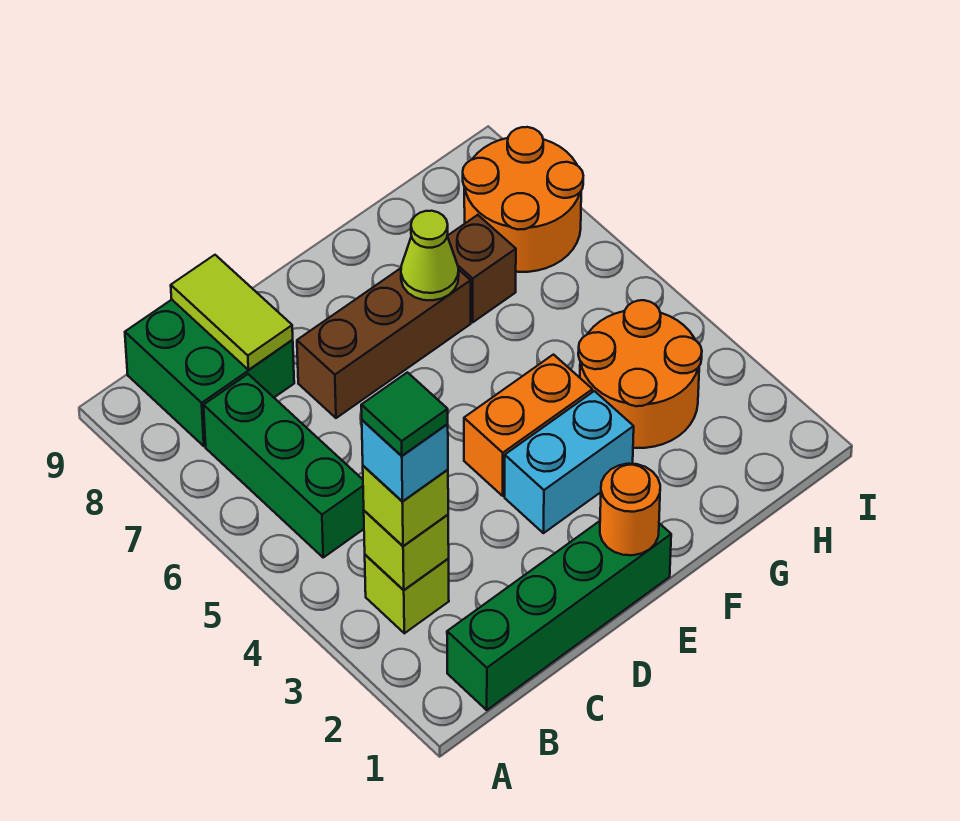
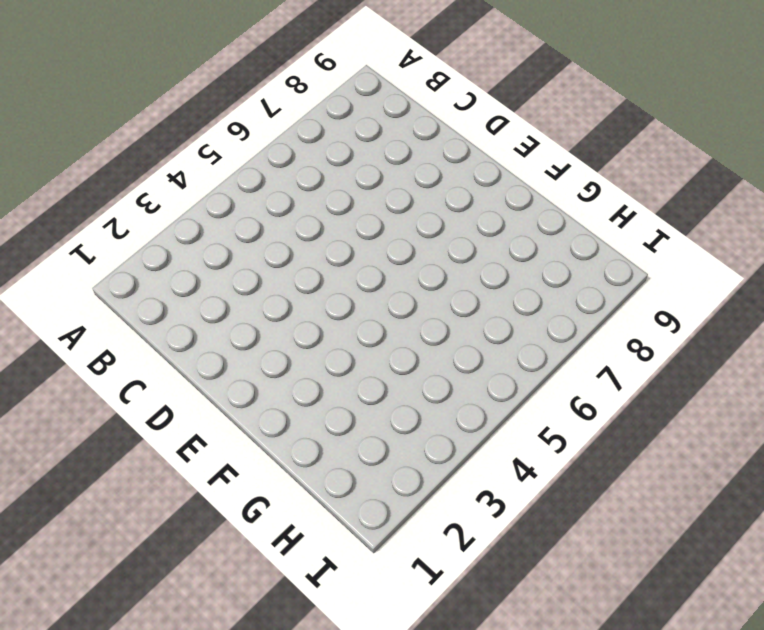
none -> green brick B1:E1 level 1
none -> lime brick B3 level 1
none -> green brick B5:B7 level 1

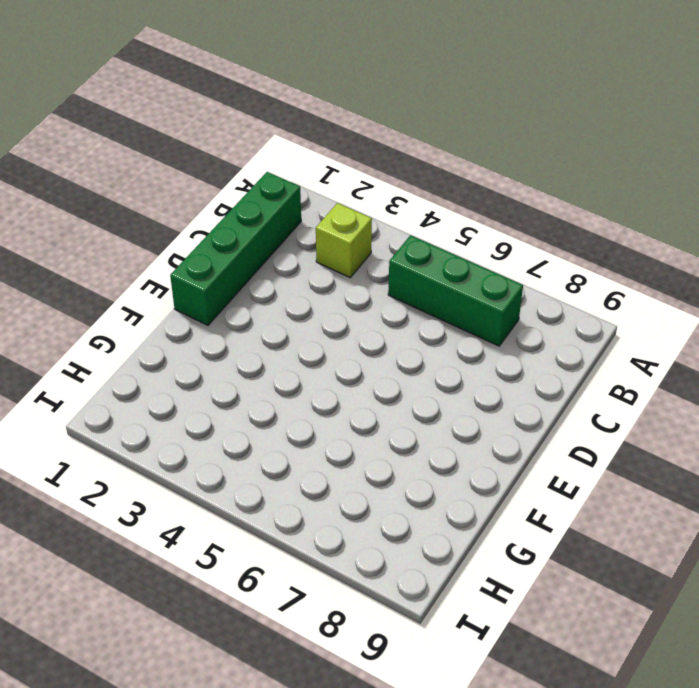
none -> green brick B8:C9 level 1
none -> brown brick D7:F7 level 1
none -> cyan brick E3:F3 level 1

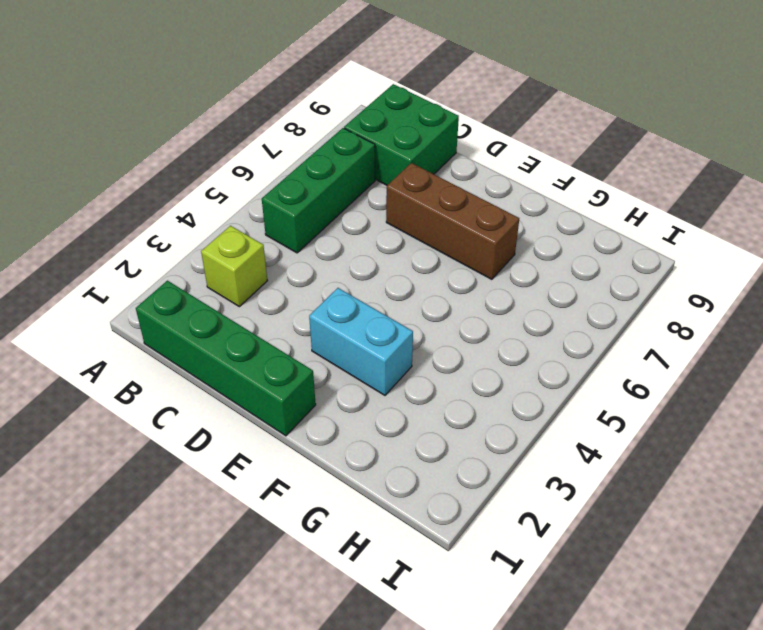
none -> orange brick E4:F4 level 1
none -> orange round brick G3:H4 level 1
none -> brown brick G7 level 1

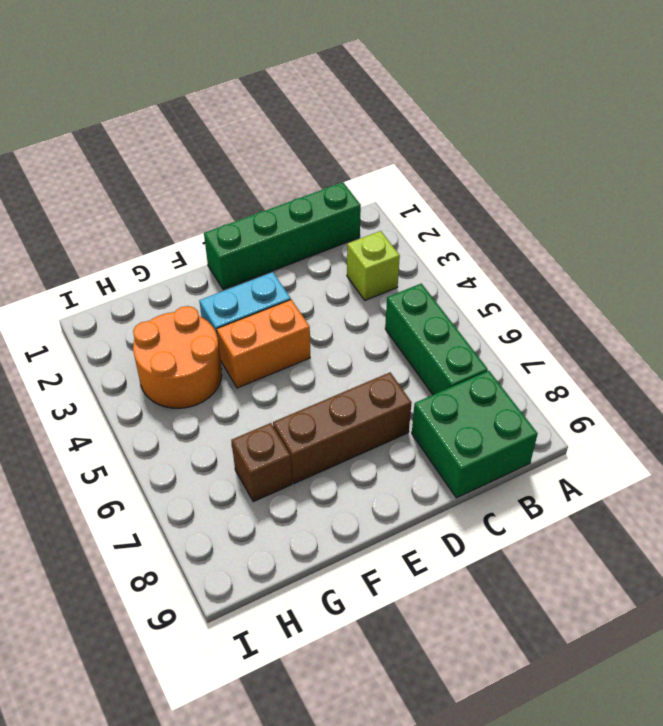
none -> orange round brick H7:I8 level 1
none -> lime brick B3 level 2
none -> lime tile C8:C9 level 2

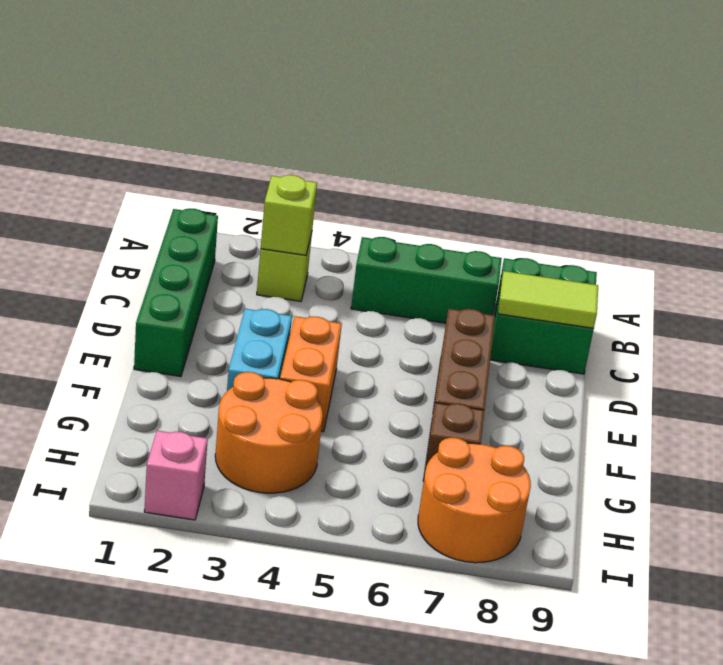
pink brick I2 level 1 -> none
none -> orange round brick E1 level 2
none -> lime cone F7 level 2
none -> lime brick B3 level 3

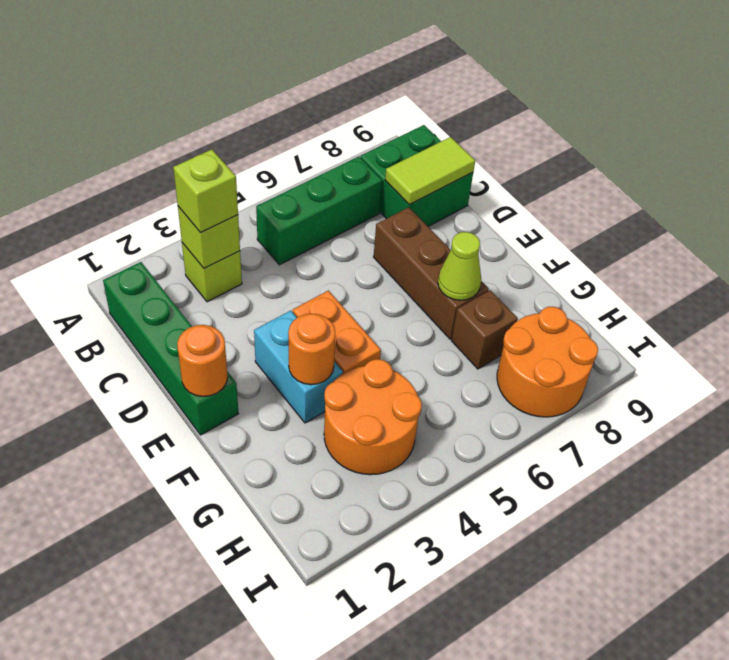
orange round brick F3 level 2 -> none
none -> cyan brick B3 level 4
none -> green tile B3 level 5

